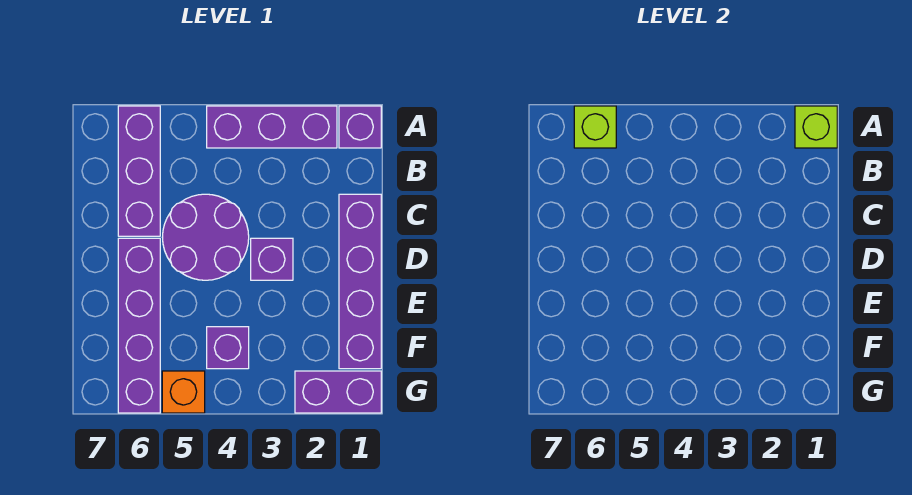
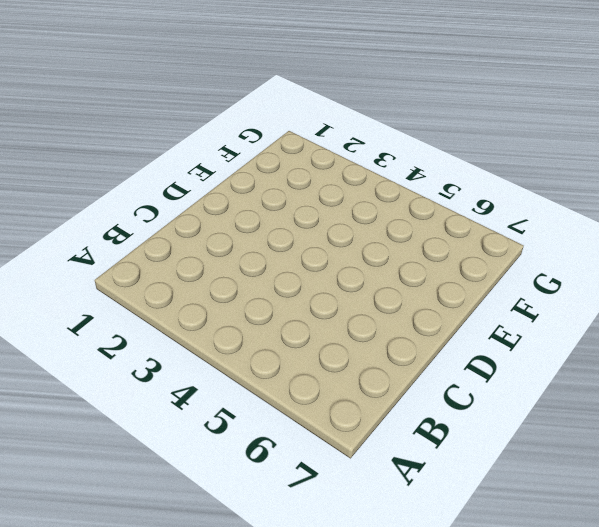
none -> purple brick A1 level 1
none -> purple brick A2:A4 level 1
none -> purple brick A6:C6 level 1

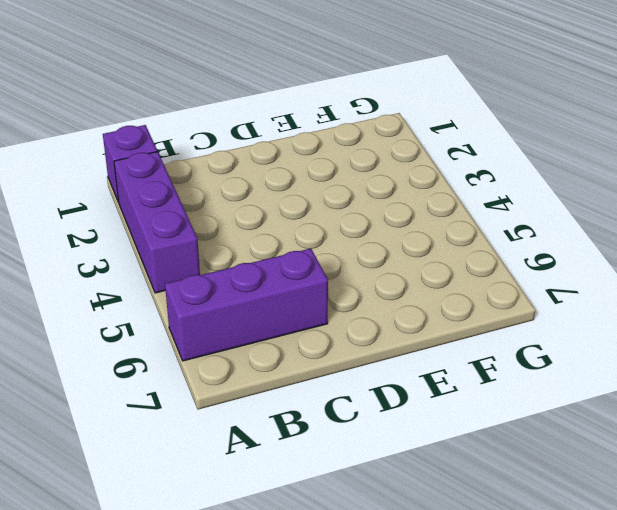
none -> purple brick C1:F1 level 1
none -> purple round brick C4:D5 level 1
none -> purple brick D3 level 1

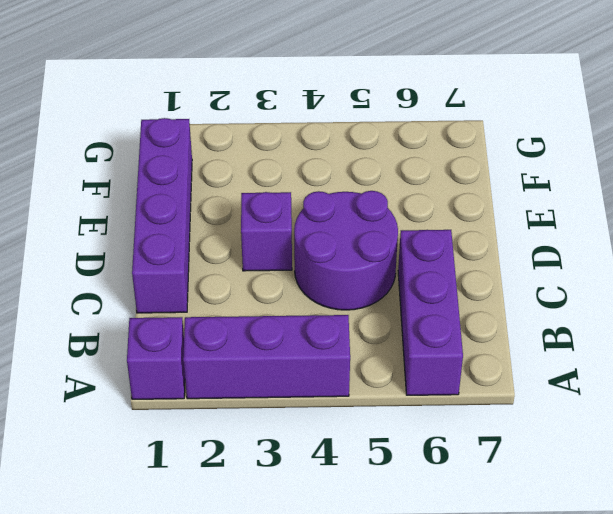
none -> purple brick D6:G6 level 1
none -> purple brick F4 level 1
none -> purple brick G1:G2 level 1

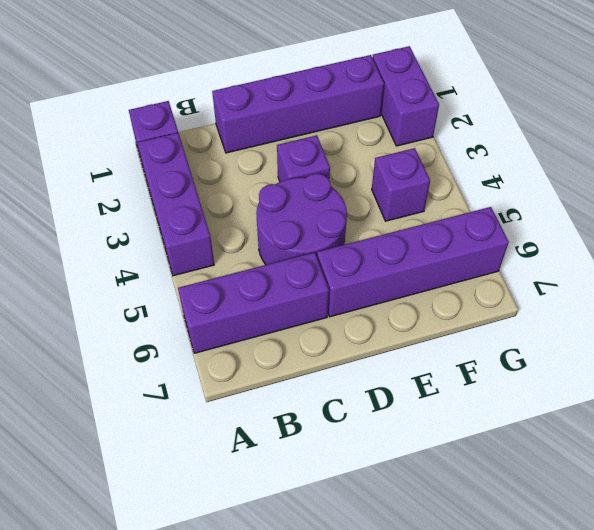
none -> orange brick G5 level 1
none -> lime brick A1 level 2
none -> lime brick A6 level 2

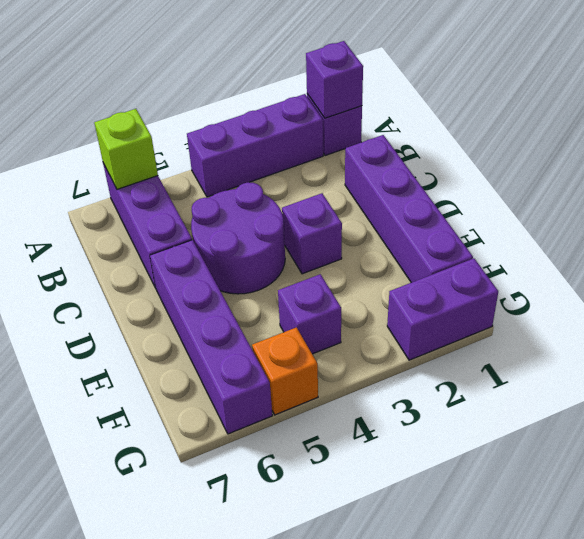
purple brick A1 level 2 -> lime brick A1 level 2

